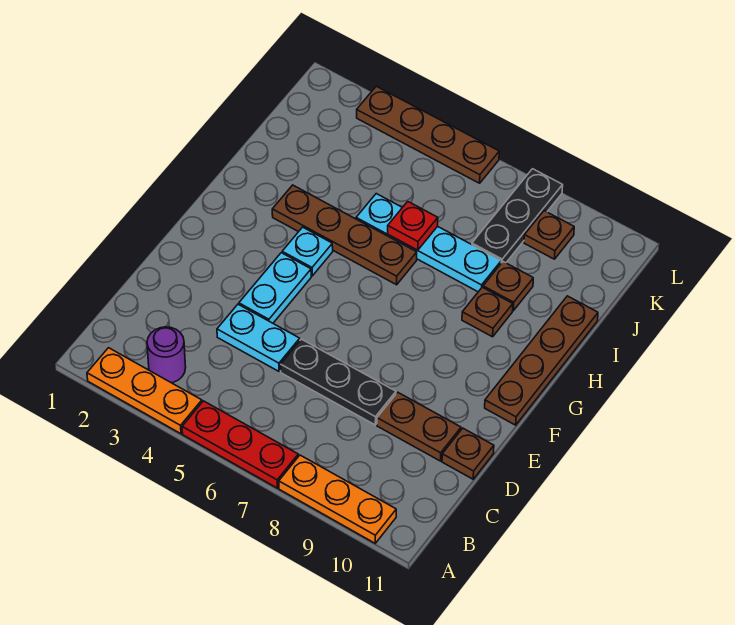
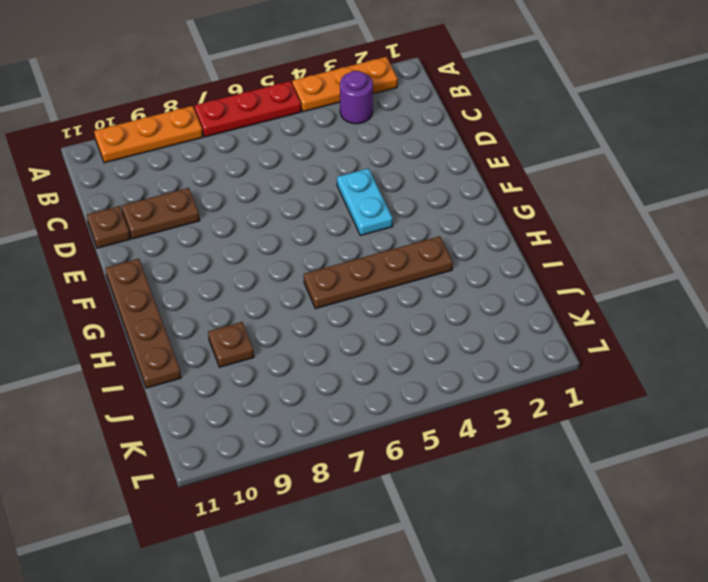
none -> cyan plate D4:D5 level 1
none -> black plate D6:D8 level 1
none -> cyan plate G4 level 1

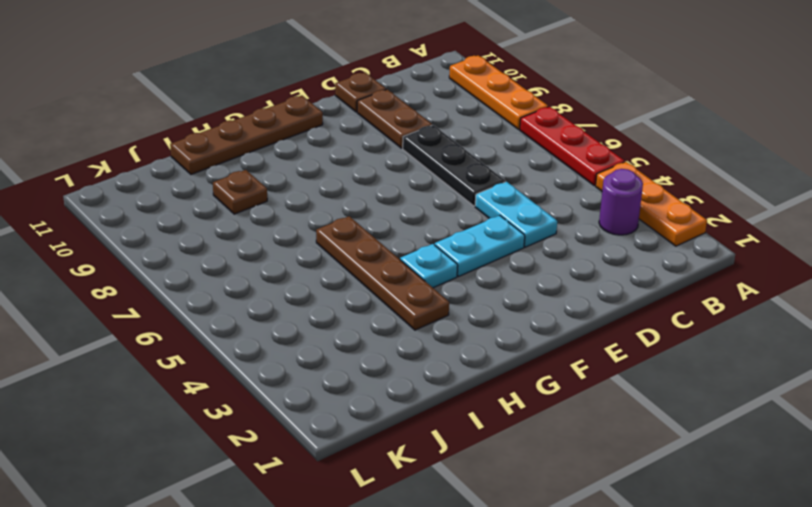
none -> brown plate H9 level 1
none -> cyan plate I5:I8 level 1
none -> black plate J8:L8 level 1

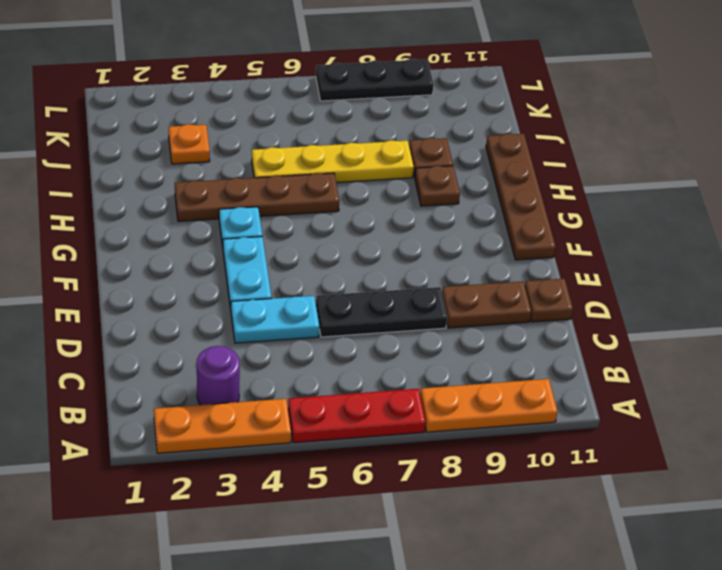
yellow plate I5:I8 level 1 -> cyan plate I5:I8 level 1
orange plate J3 level 1 -> none
black plate L7:L9 level 1 -> black plate J8:L8 level 1
none -> brown plate K9 level 1
none -> brown plate L3:L6 level 1
none -> red plate I6 level 2

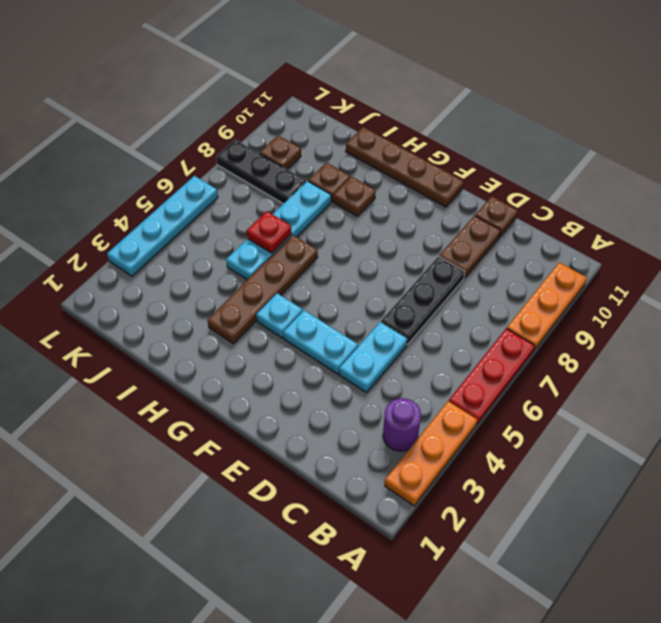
cyan plate L3:L6 level 1 -> brown plate L3:L6 level 1

